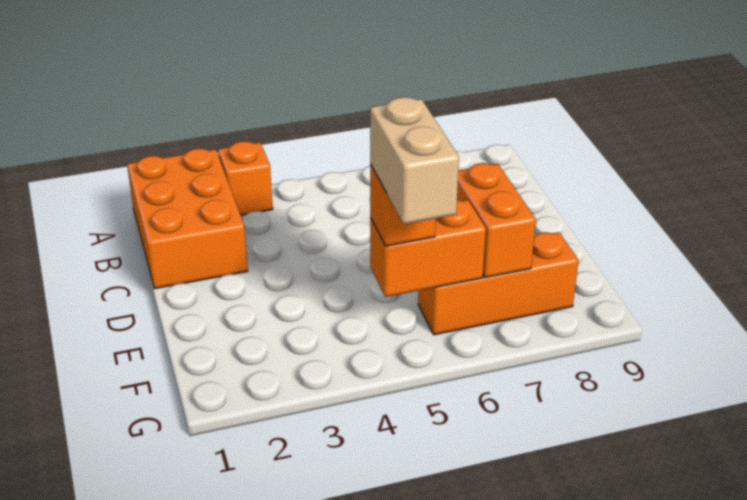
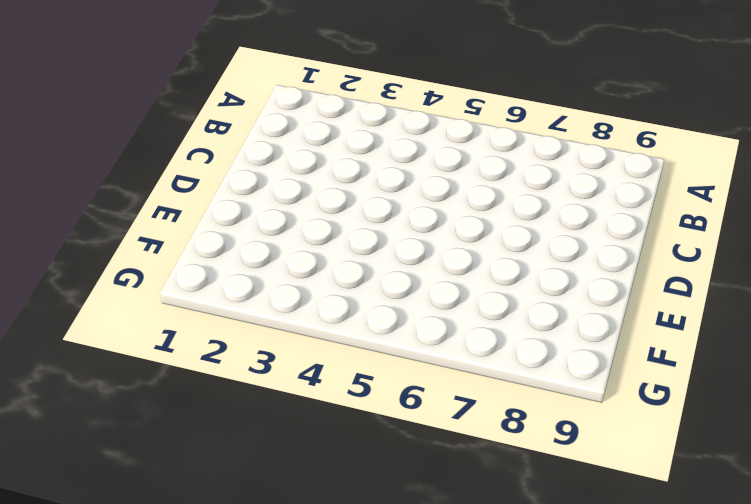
none -> orange brick A1:C2 level 1
none -> orange brick A3 level 1

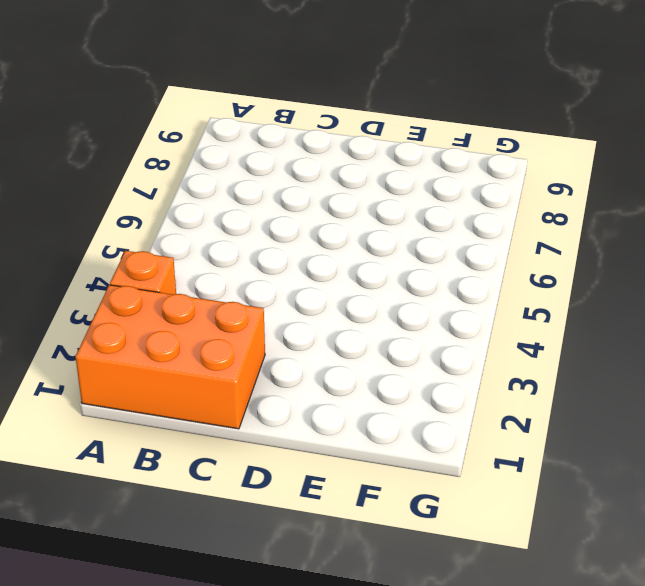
none -> orange brick F6:F8 level 1
none -> orange brick E7:F7 level 2

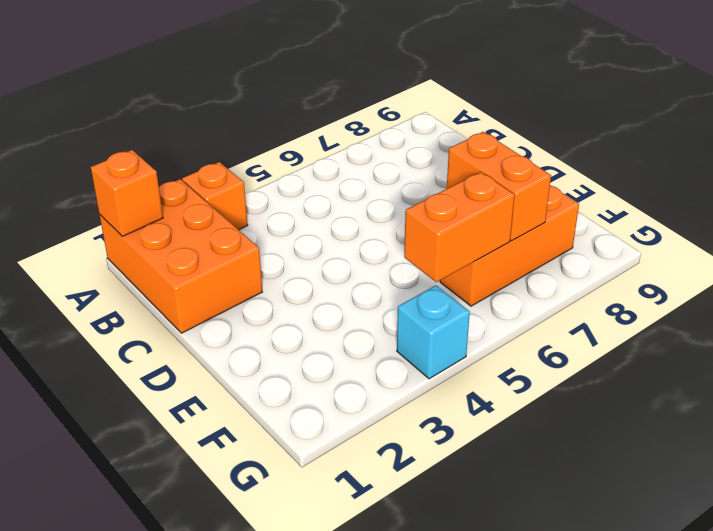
orange brick A1 level 2 -> orange brick F5 level 3
cyan brick G4 level 1 -> none
none -> tan brick F5:G5 level 4

